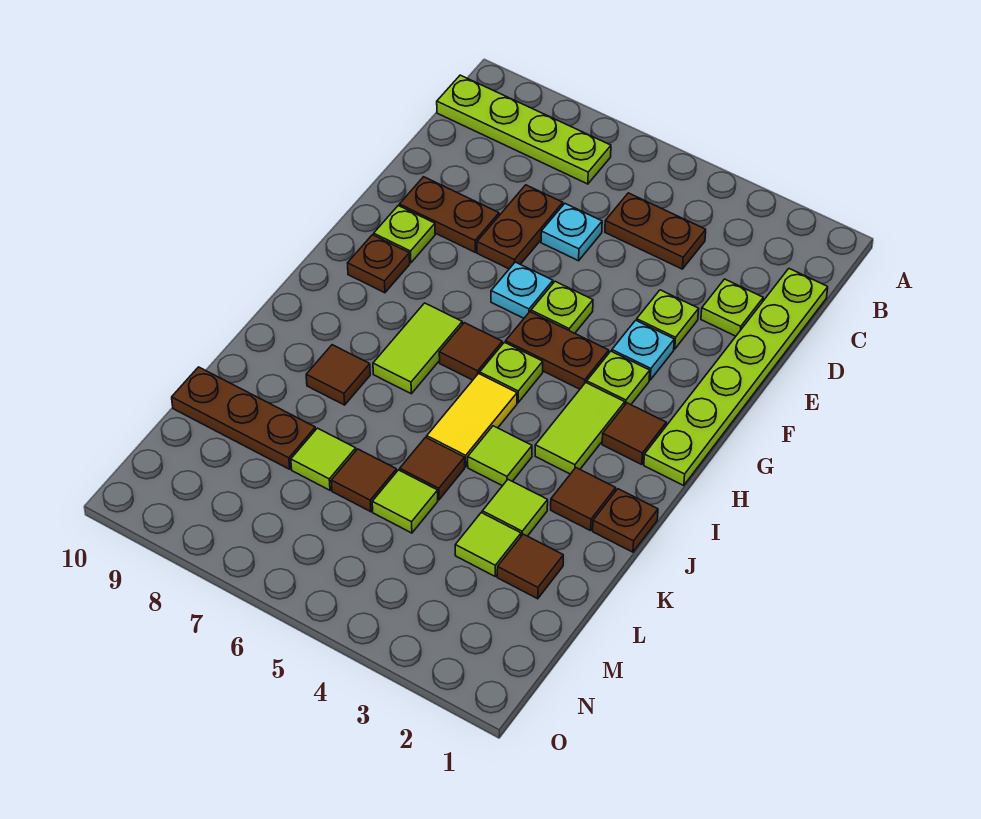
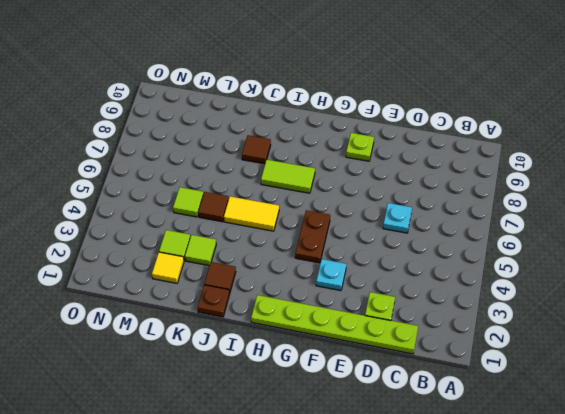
yellow tile L2 level 1 -> brown tile L2 level 1
none -> lime plate B7:B10 level 1
none -> brown plate C4:C5 level 1
none -> brown plate D7:E7 level 1
none -> lime plate E3 level 1

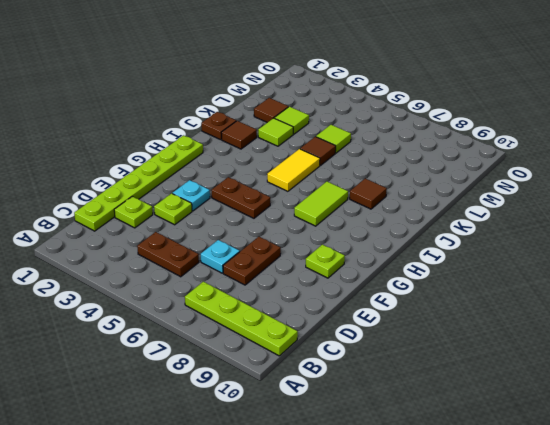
none -> brown plate E8:E9 level 1
none -> lime plate F5 level 1
none -> cyan plate F6 level 1
none -> lime plate G3 level 1

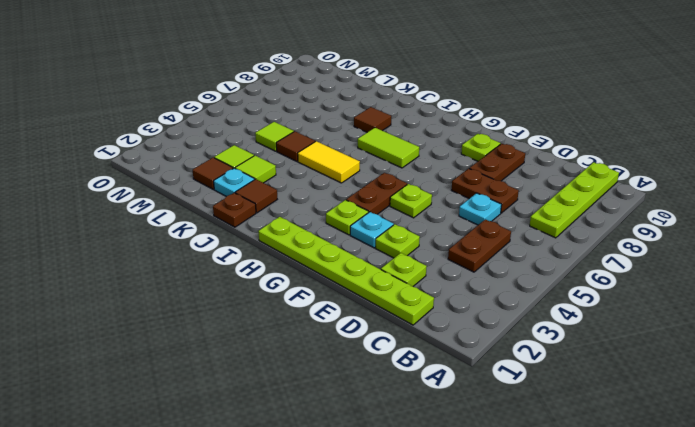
cyan plate K2 level 1 -> cyan plate F6 level 1
none -> brown plate G9 level 1
none -> brown tile H2 level 1
none -> lime tile H3:I3 level 1
none -> lime plate H5 level 1

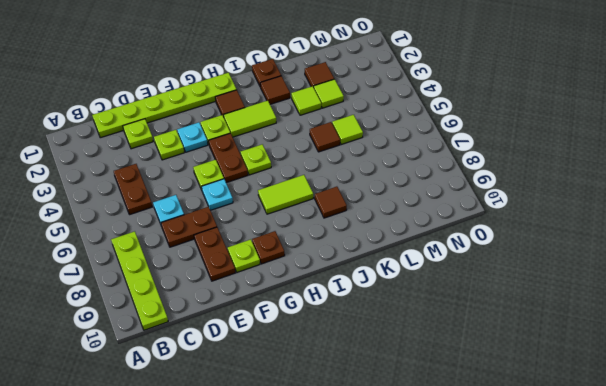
none -> brown tile H6 level 1
none -> yellow tile I5:J5 level 1
none -> lime tile J4 level 1
none -> brown tile L6 level 1

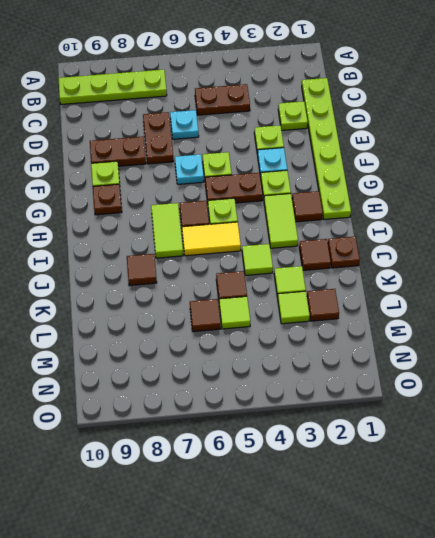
yellow tile I5:I6 level 1 -> yellow tile I5:J5 level 1
none -> lime tile L7 level 1
none -> brown plate L8:L10 level 1

